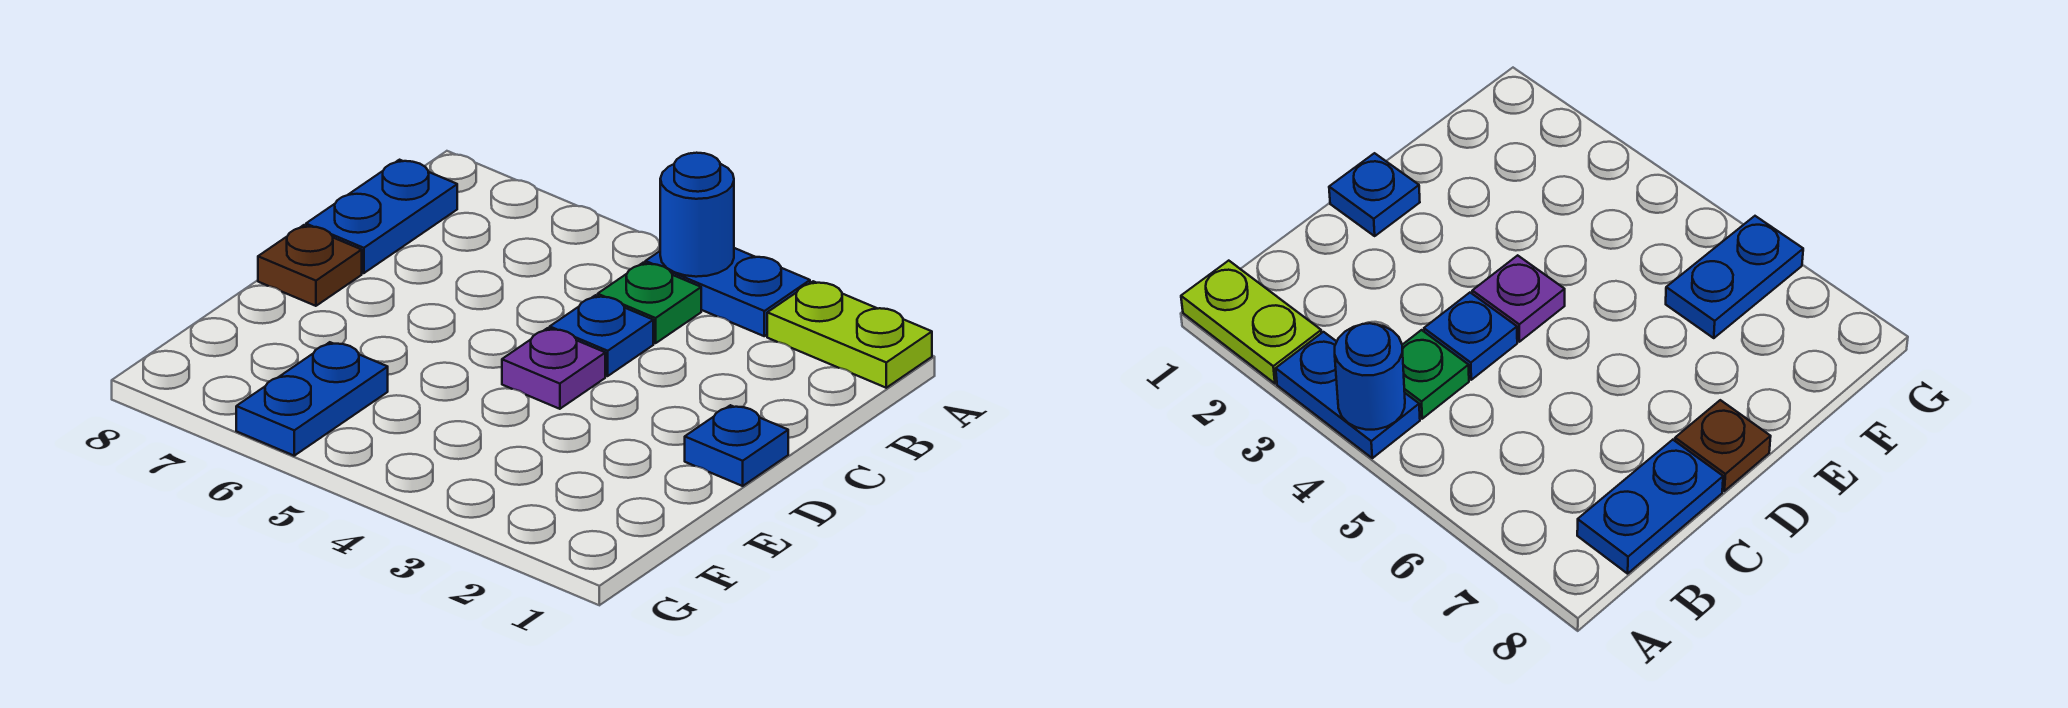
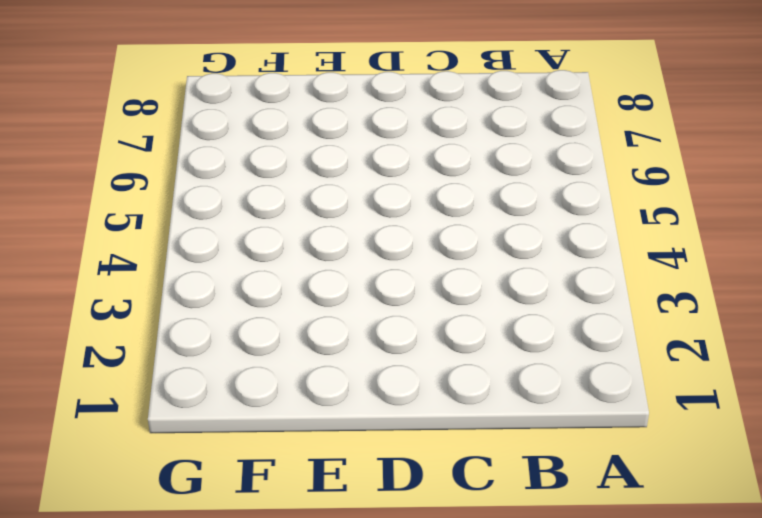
none -> lime plate A1:A2 level 1
none -> blue plate A3:A4 level 1

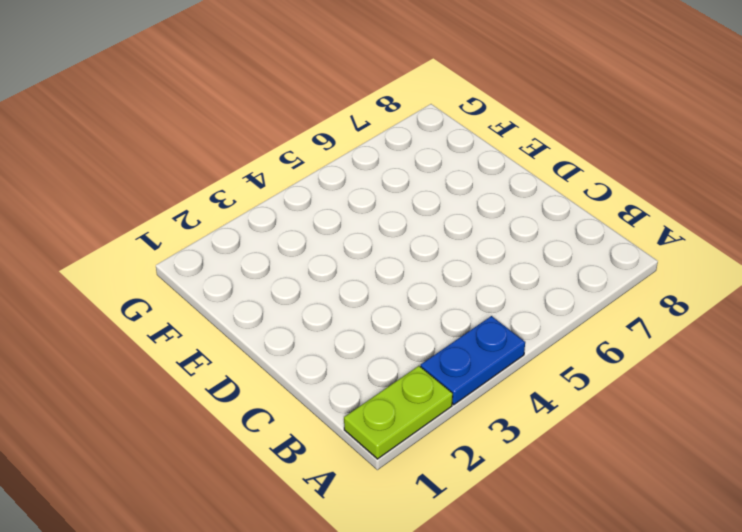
none -> green plate B4 level 1
none -> blue plate B8:C8 level 1

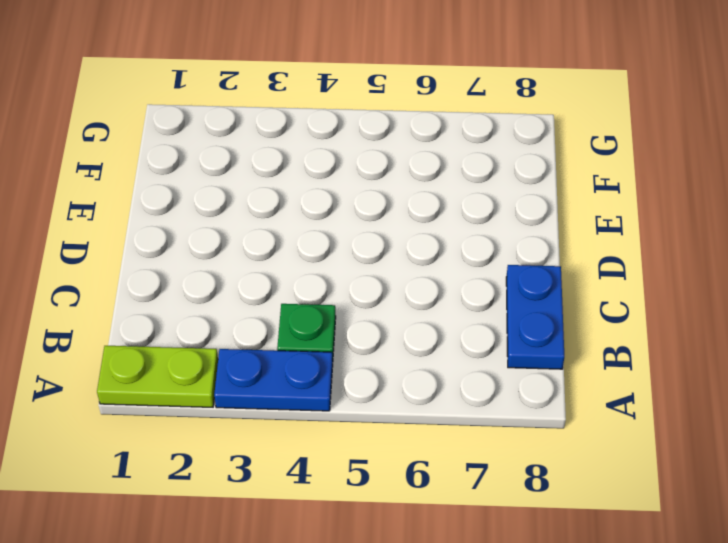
none -> blue plate C4 level 1
none -> blue plate D1 level 1

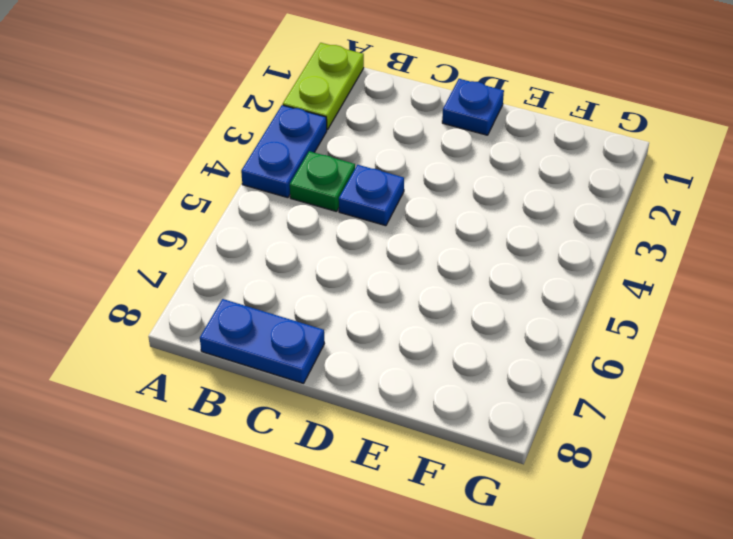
none -> purple plate D4 level 1
none -> brown plate D8 level 1

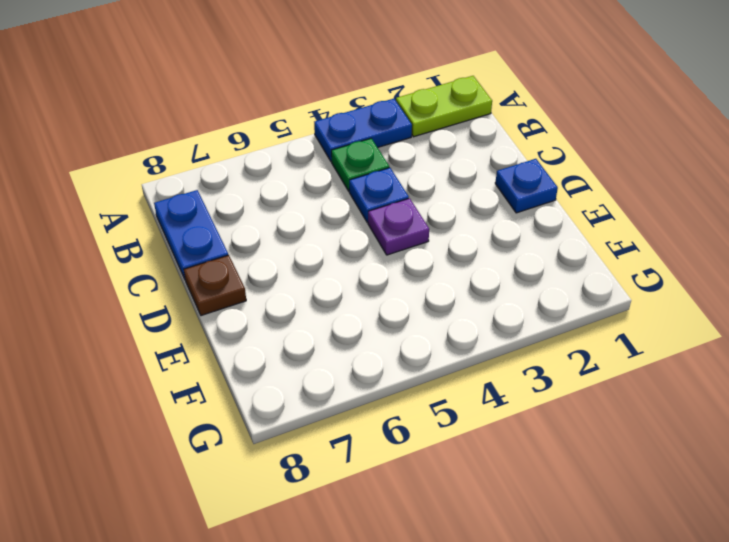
none -> blue plate F6:G6 level 1
none -> blue round brick A4 level 2

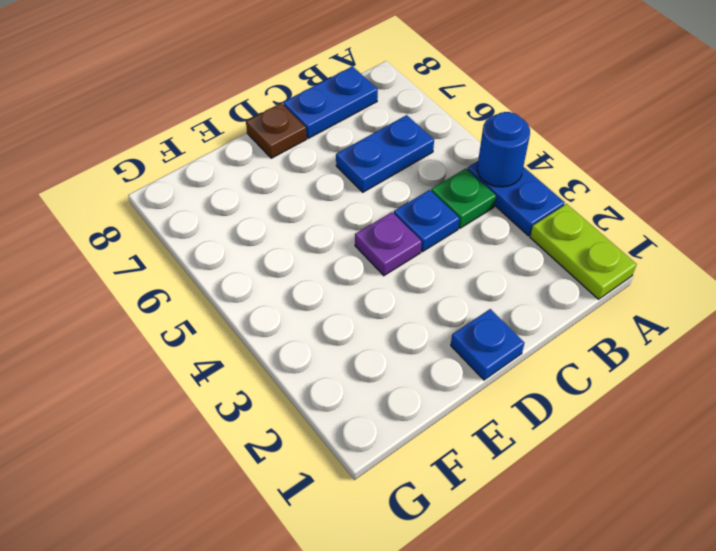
blue plate B6:C6 level 1 -> blue plate F6:G6 level 1

